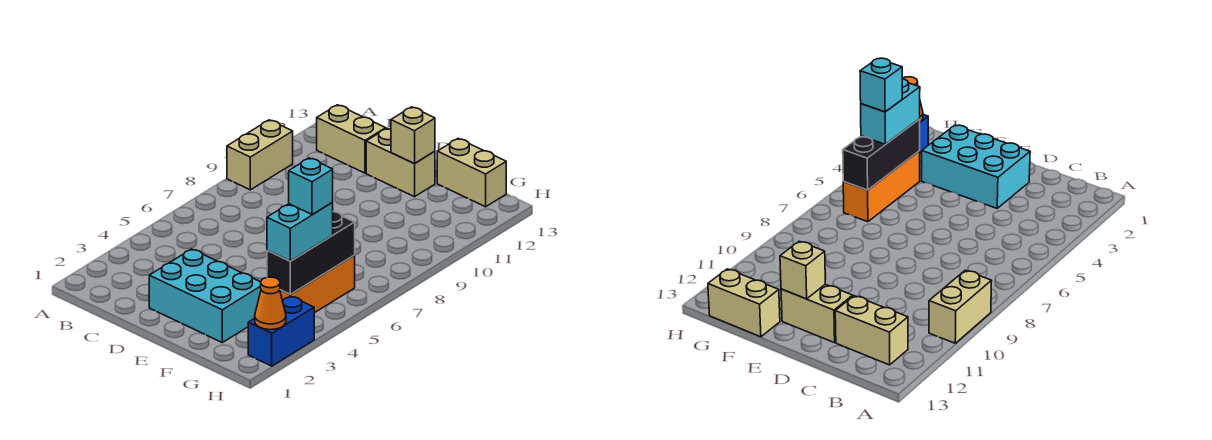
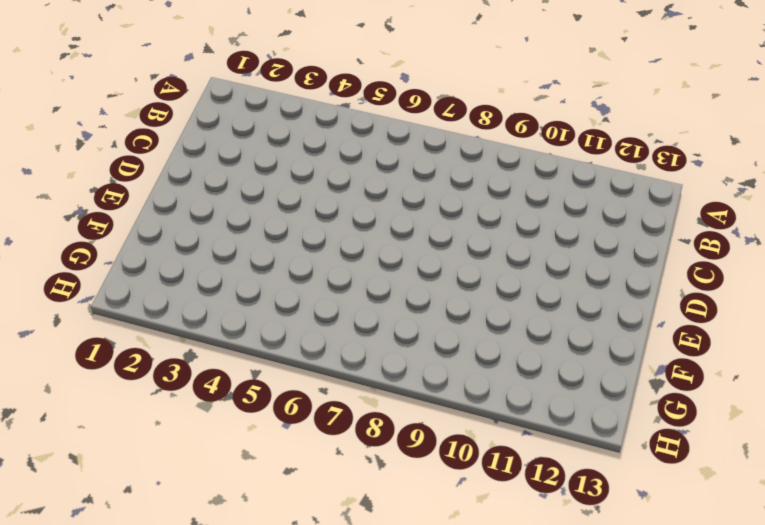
none -> tan brick A9:A10 level 1
none -> tan brick B12:C12 level 1
none -> cyan brick D2:F3 level 1

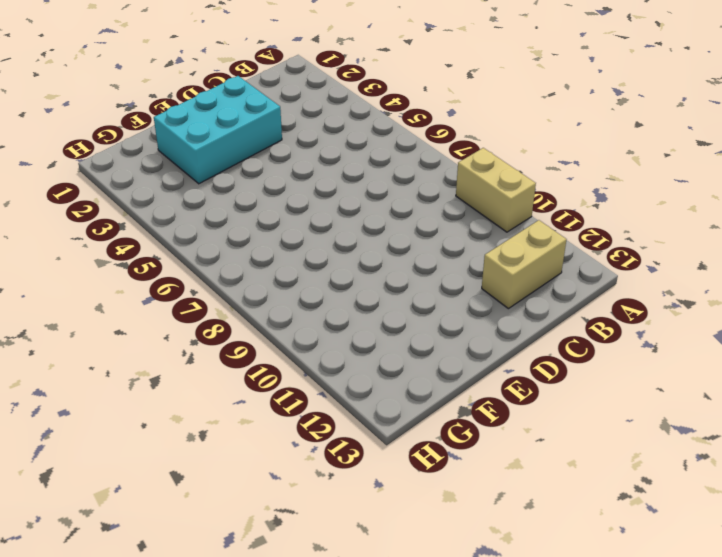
none -> tan brick D12:E12 level 1
none -> tan brick F13:G13 level 1
none -> orange brick G4:G6 level 1

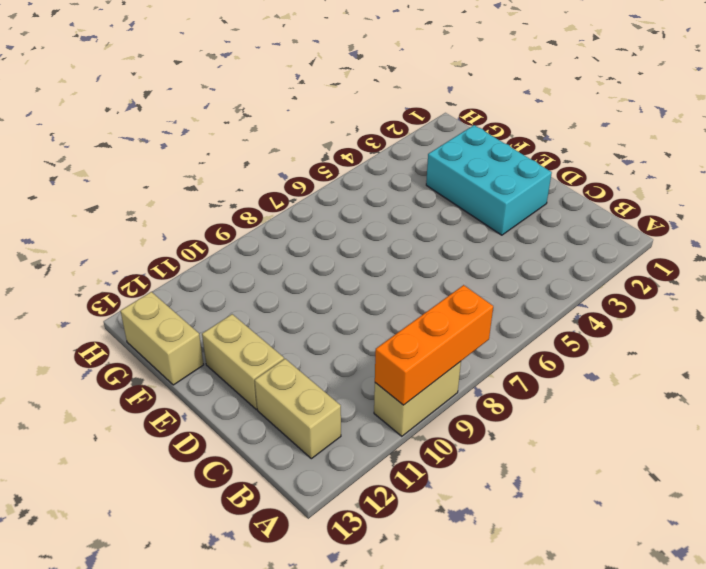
orange brick A8:A10 level 2 -> orange brick G4:G6 level 1
none -> blue brick H2:H3 level 1
none -> tan brick E12 level 2
none -> black brick G4:G6 level 2

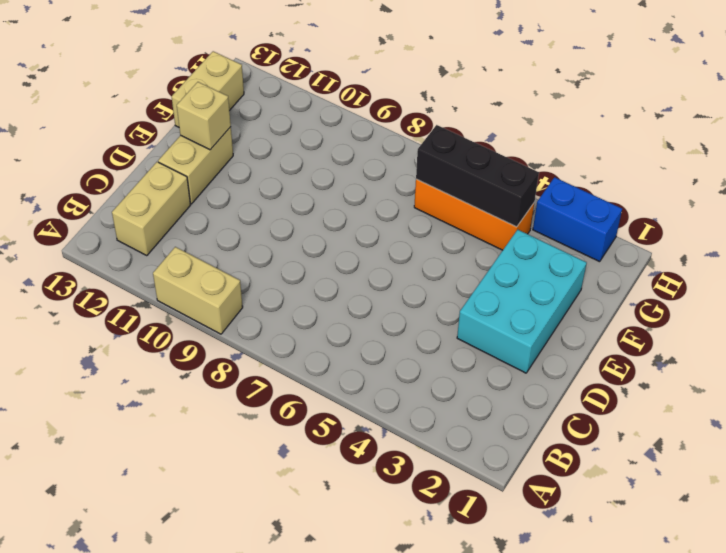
none -> orange cone H2 level 2
none -> cyan brick G4:G5 level 3
none -> cyan brick G5 level 4

